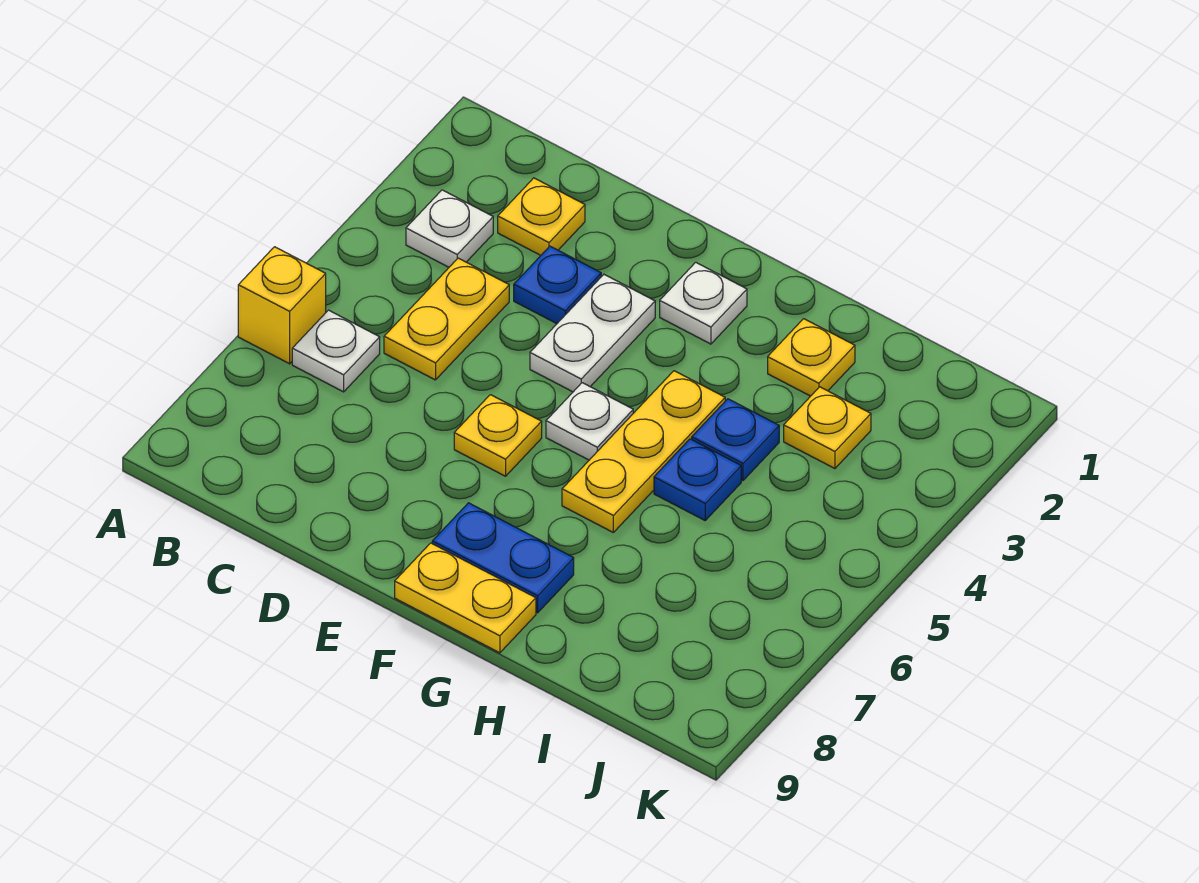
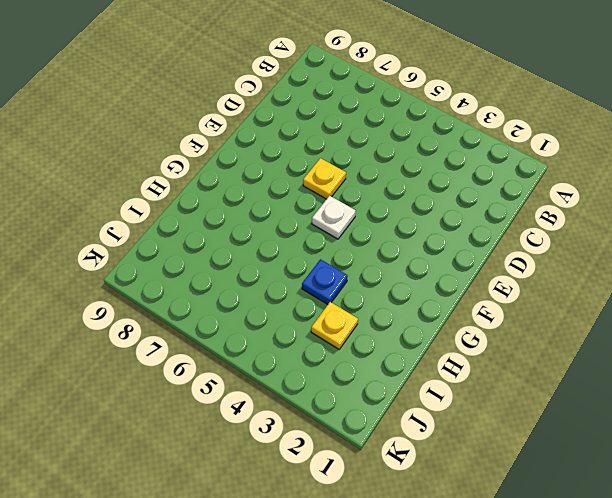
none -> yellow brick A6 level 1
none -> white plate B3 level 1
none -> white plate B6 level 1

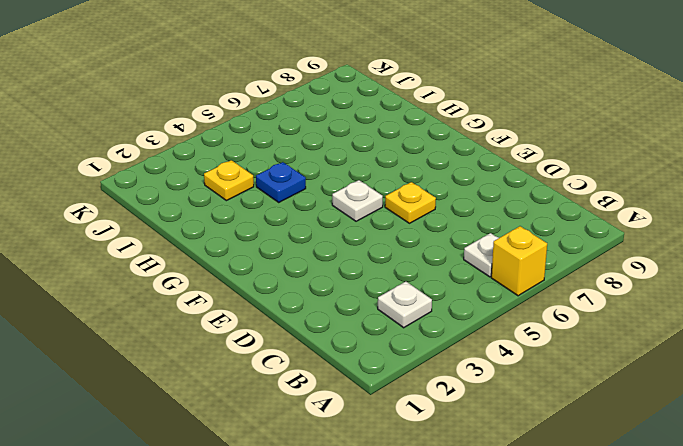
none -> yellow plate C2 level 1
none -> yellow plate C4:C5 level 1
none -> blue plate D3 level 1

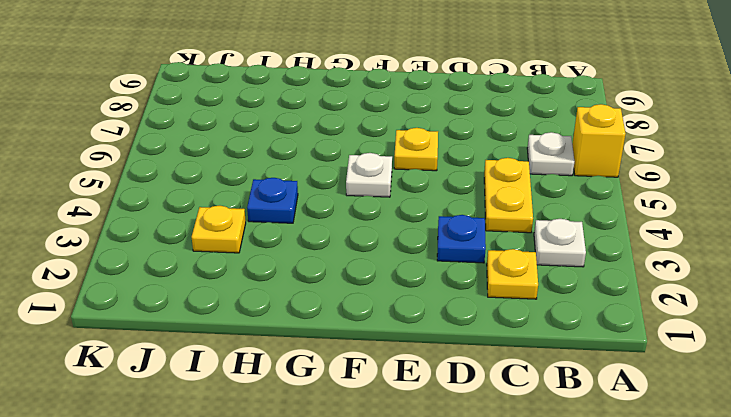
none -> white plate E3:E4 level 1
none -> white plate F2 level 1
none -> blue plate F8:G8 level 1

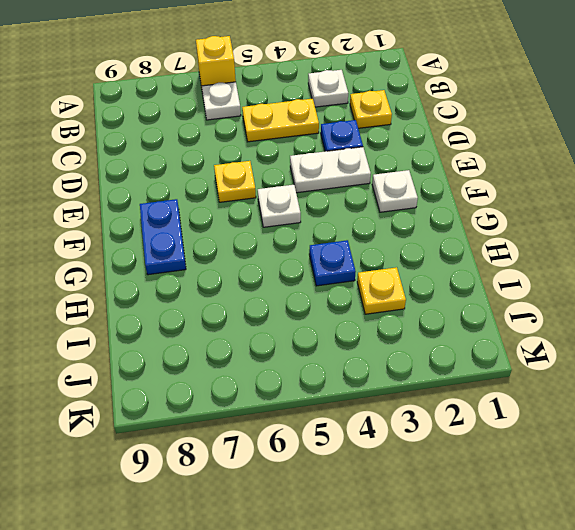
none -> yellow plate F9:G9 level 1
none -> yellow plate G4:G6 level 1
none -> yellow plate H2 level 1

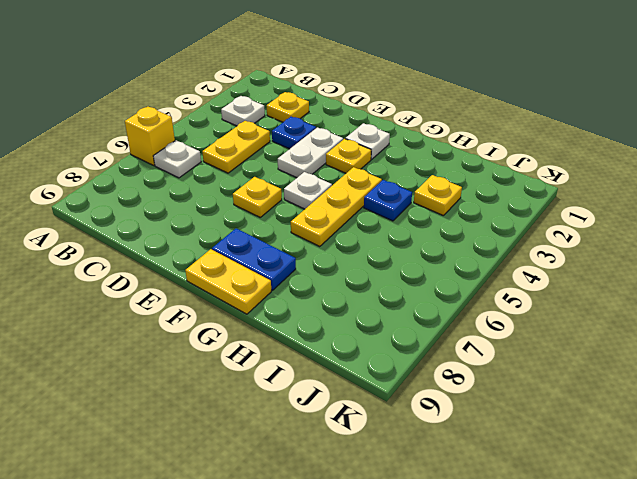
yellow plate F3 level 1 -> yellow plate H2 level 1
none -> blue plate H5 level 1

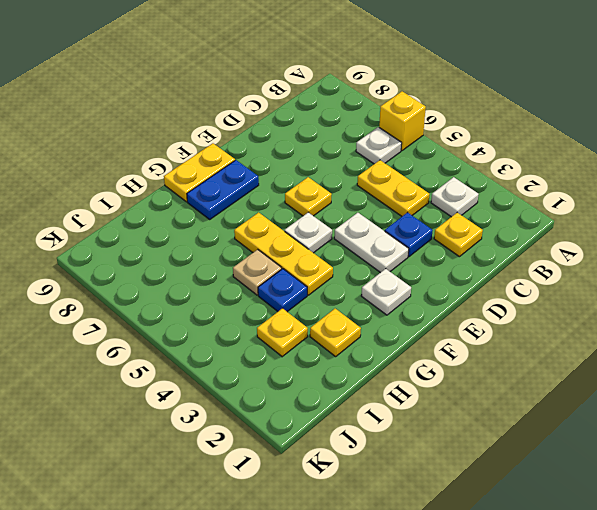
tan plate H5 level 1 -> blue plate H5 level 1

